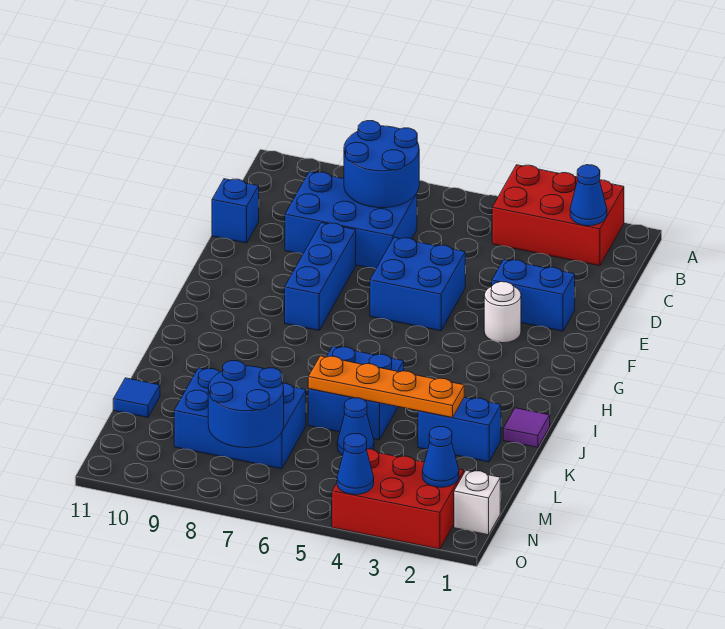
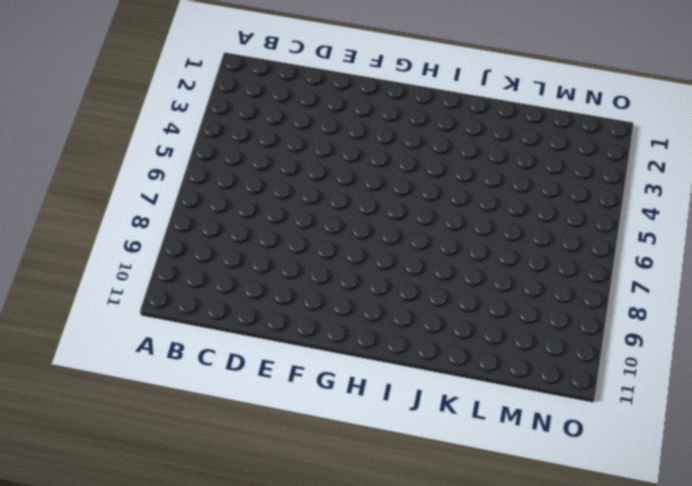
none -> red brick A2:B4 level 1
none -> blue brick C7:D9 level 1
none -> blue brick D11 level 1

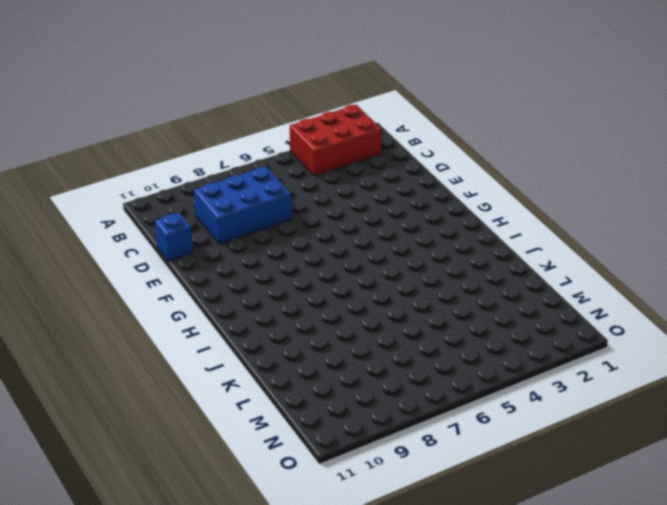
none -> blue brick E2:E3 level 1
none -> blue brick E5:F6 level 1
none -> blue brick E8:G8 level 1

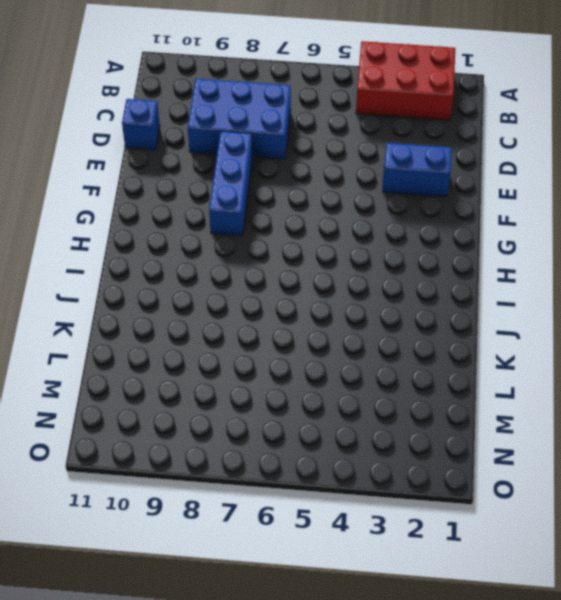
none -> blue brick E5:F6 level 1
none -> white round brick F3 level 1
none -> purple tile J1 level 1

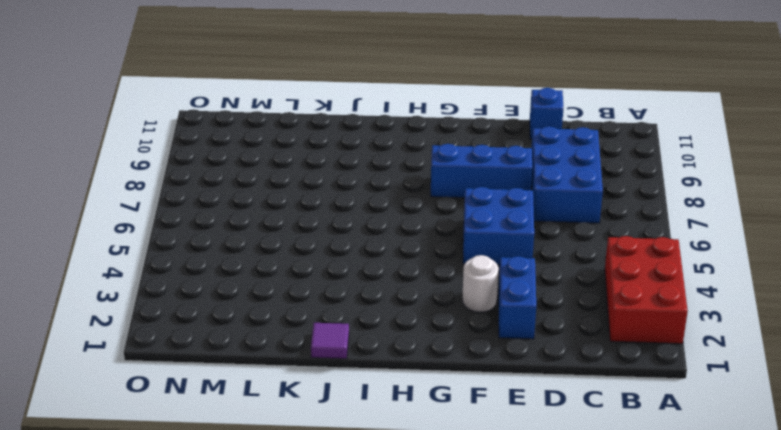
none -> blue brick J5:K6 level 1
none -> blue brick K2:K3 level 1
none -> blue cone L5 level 1

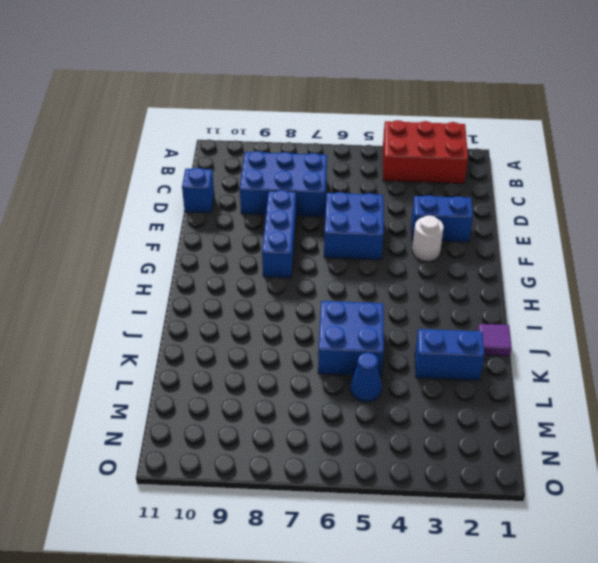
none -> blue brick L7:M9 level 1
none -> blue tile L11 level 1
none -> white brick N1 level 1

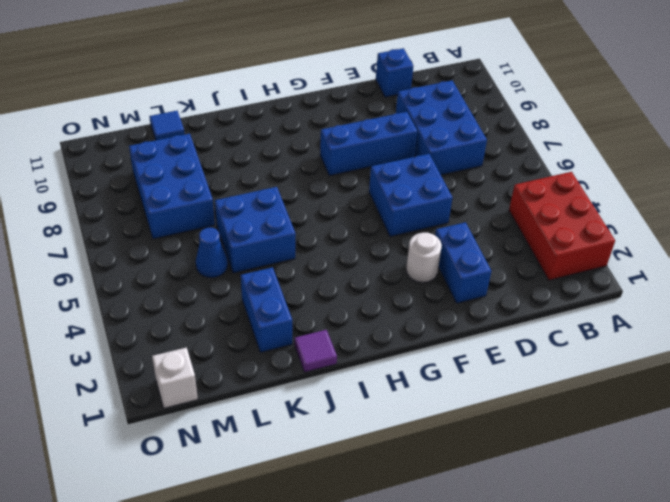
none -> red brick N2:O4 level 1
none -> blue cone B2 level 2
none -> blue round brick B7:C8 level 2

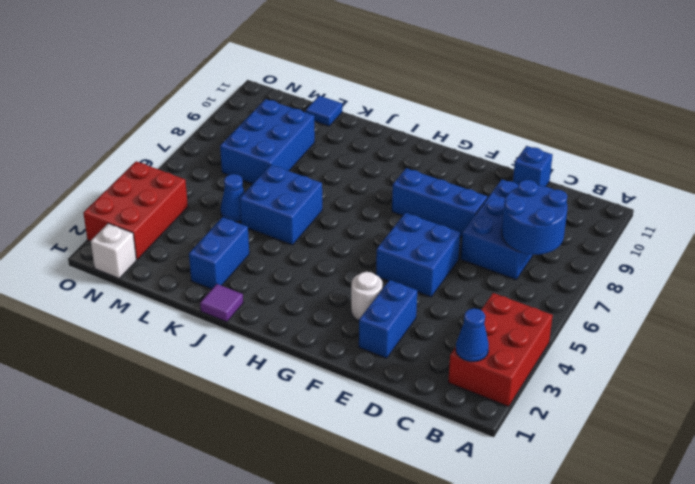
none -> orange plate K3:K6 level 2
none -> blue round brick M7:N8 level 2
none -> blue cone N2 level 2

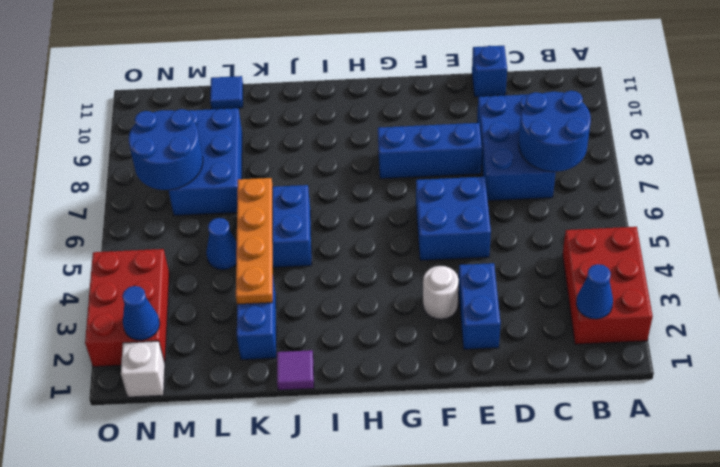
none -> blue cone O4 level 2

